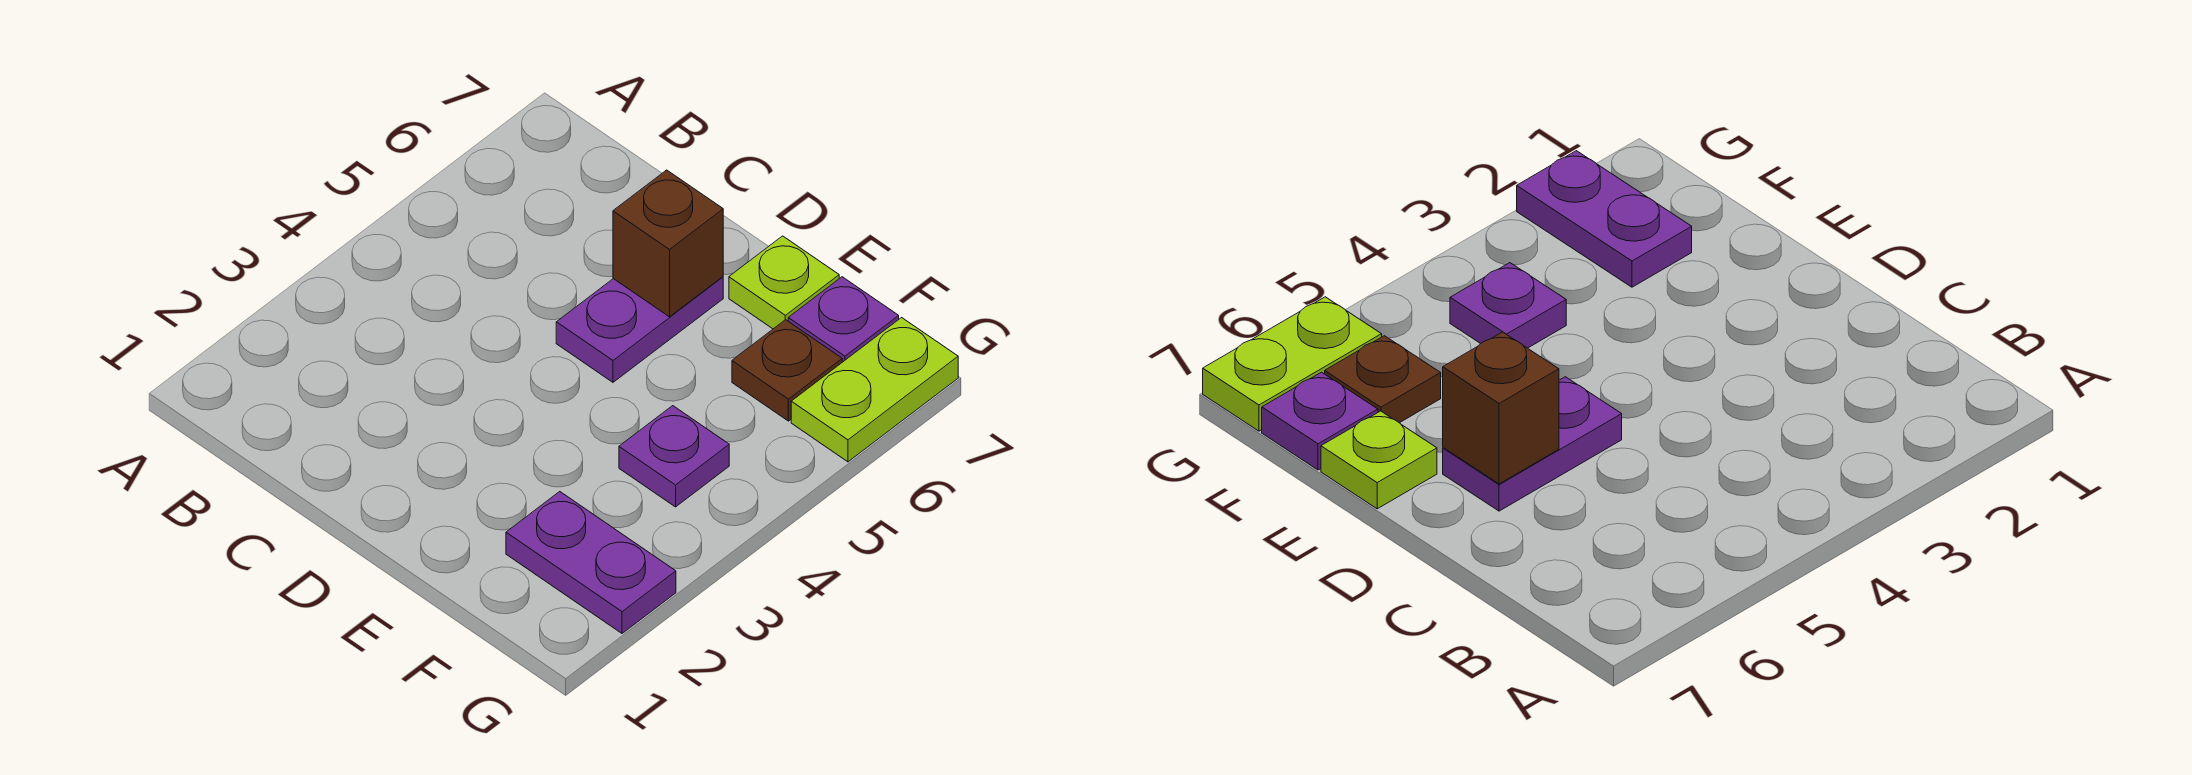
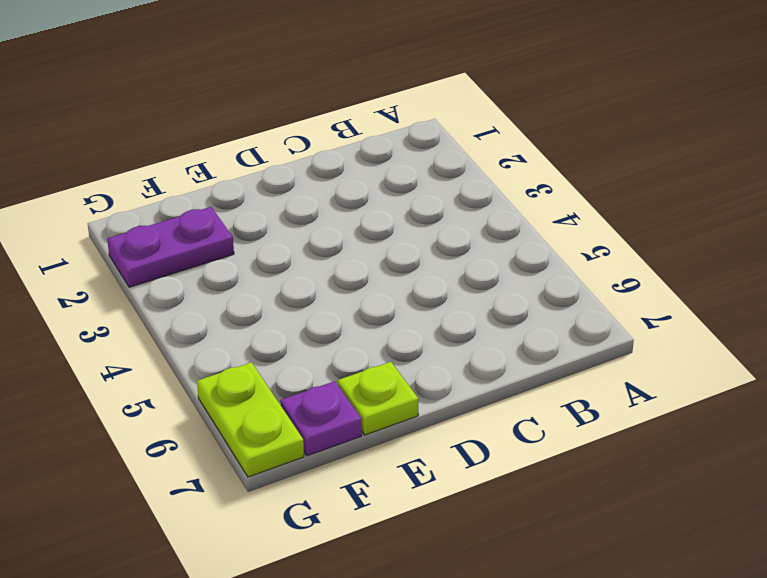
none -> purple plate D5:D6 level 1
none -> purple plate F4 level 1

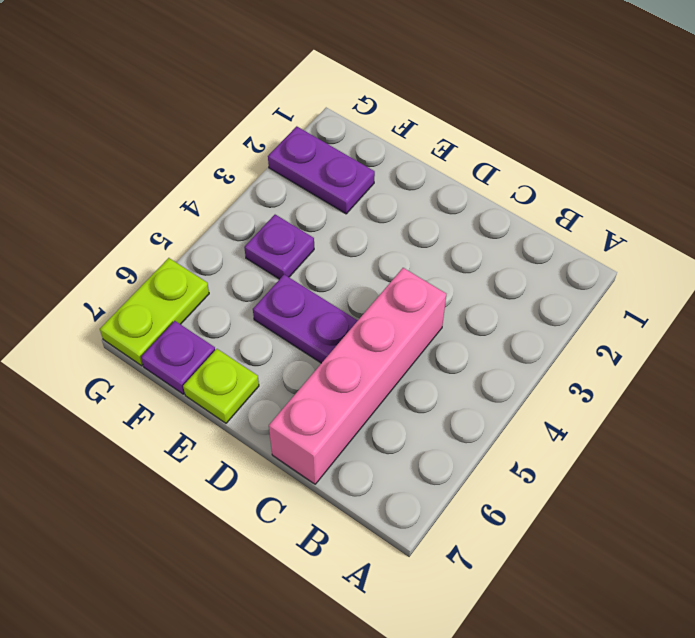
pink brick C4:C7 level 1 -> none
purple plate D5:E5 level 1 -> purple plate D5:D6 level 1
none -> brown plate F6 level 1
none -> brown brick D6 level 2

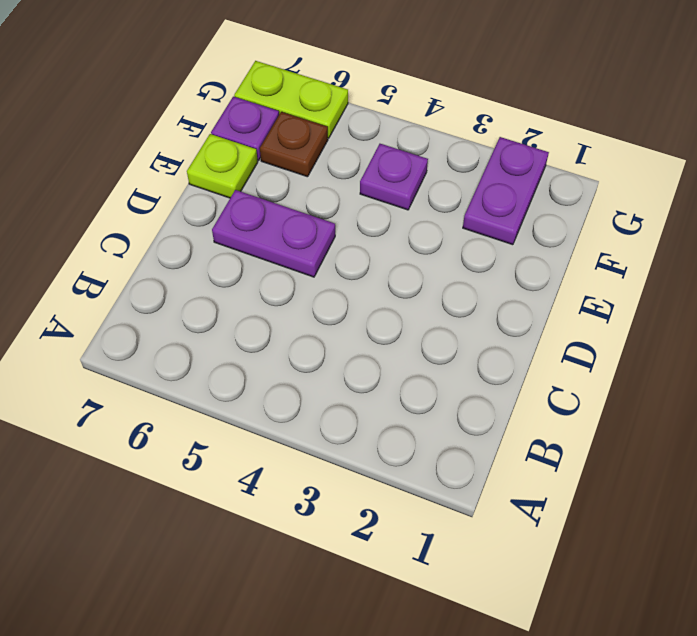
none -> brown brick D6 level 2

